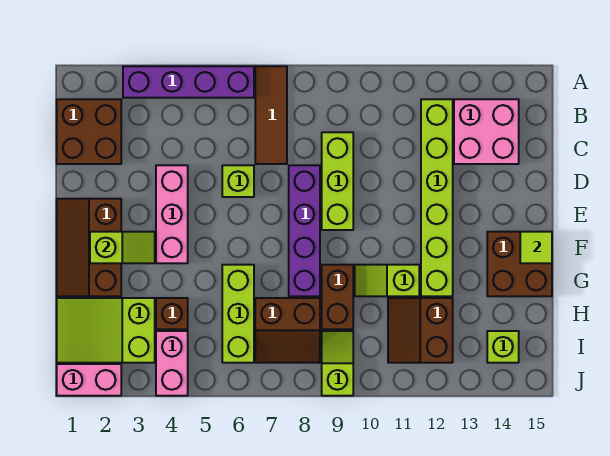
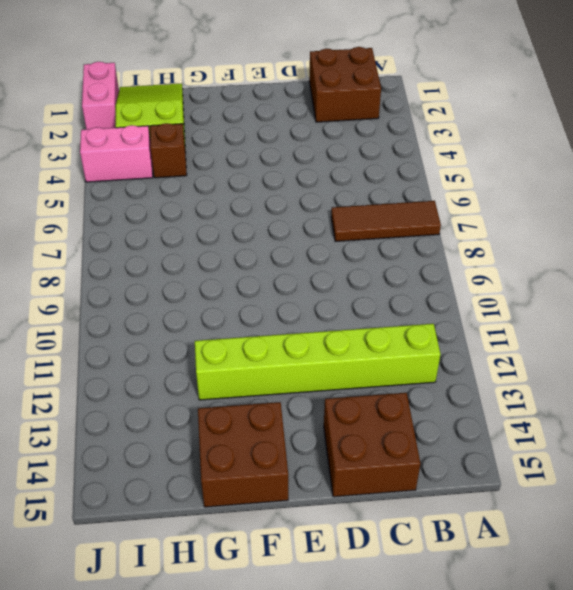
brown brick C14:D15 level 1 -> pink brick B13:C14 level 1
none -> purple brick A3:A6 level 1
none -> lime brick C9:E9 level 1
none -> pink brick D4:F4 level 1

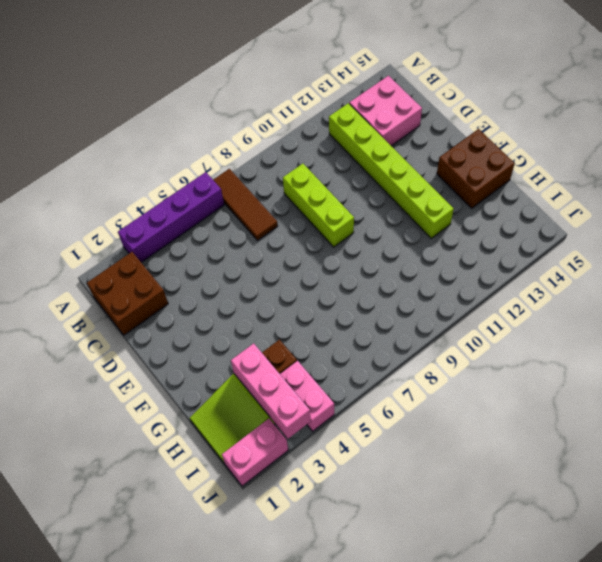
pink brick H3:J3 level 2 -> pink brick D4:F4 level 1
none -> lime brick D6 level 1
none -> purple brick D8:G8 level 1
none -> brown slope E1:G2 level 1 top 2

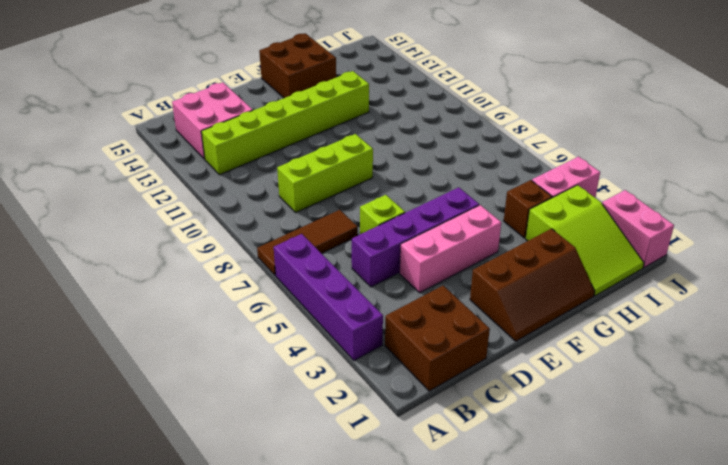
purple brick C5:F5 level 1 -> purple brick D8:G8 level 1
none -> lime brick G6:I6 level 1
none -> brown brick G9:H9 level 1
none -> lime slope G10:G11 level 1 top 11

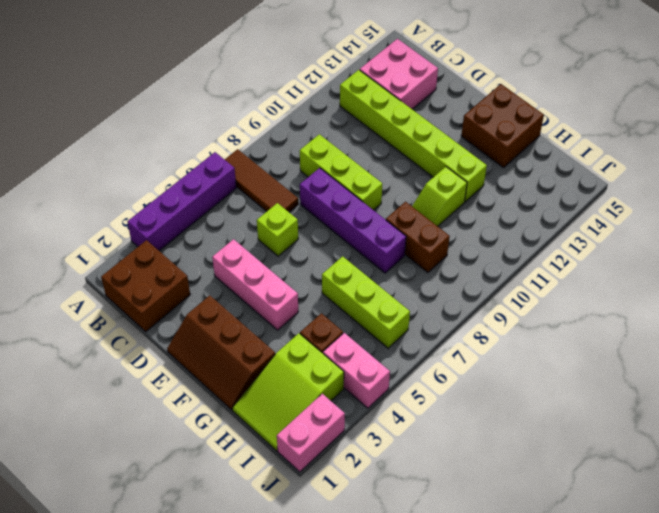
none -> brown slope H7:I8 level 1 top H
none -> brown slope H11:I12 level 1 top 12
none -> lime slope I9:J9 level 1 top J

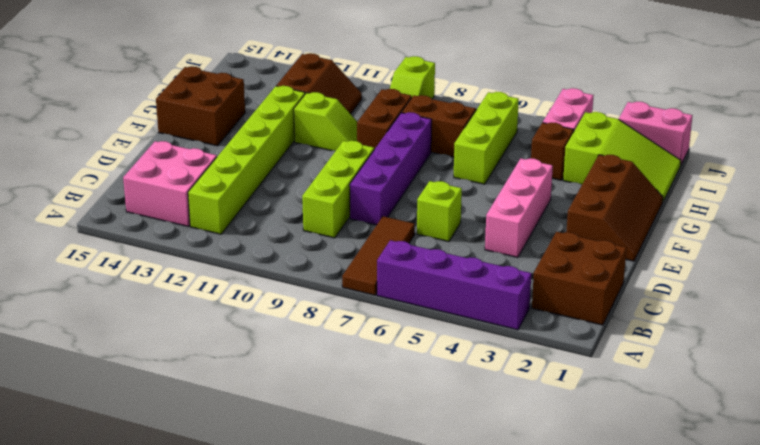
none -> lime brick I14 level 1
none -> lime slope F2:F3 level 2 top 2
none -> lime tile F15 level 2

